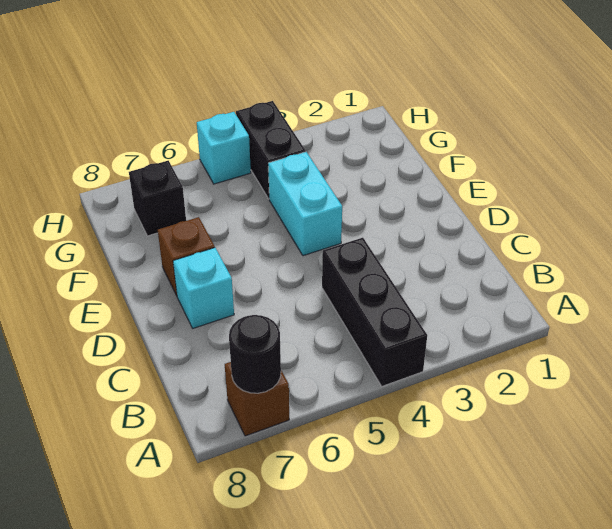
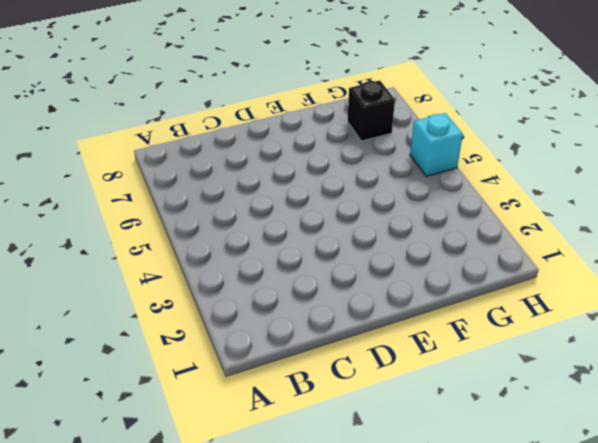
none -> black brick A4:C4 level 1
none -> brown brick A7 level 1

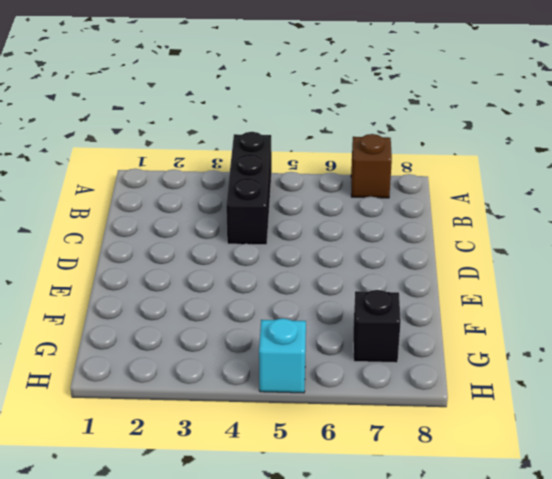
none -> cyan brick D7 level 1
none -> cyan brick E4:F4 level 1

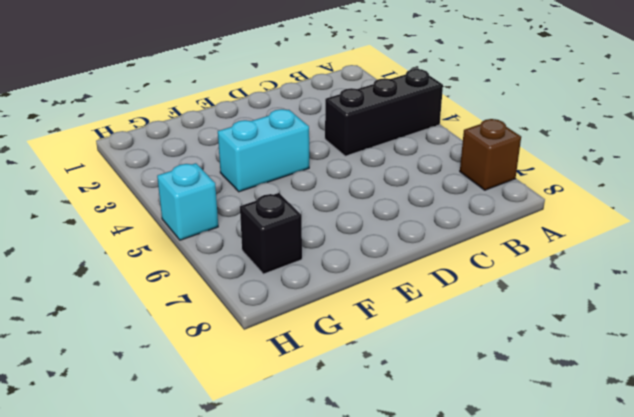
none -> cyan brick D7 level 1
none -> brown brick E7 level 1

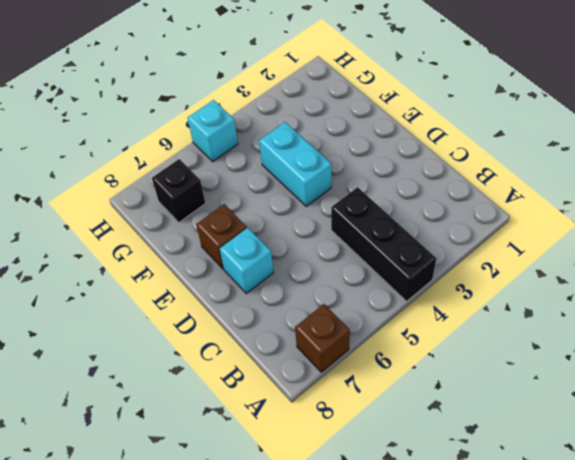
none -> black brick G4:H4 level 1
none -> black round brick A7 level 2

